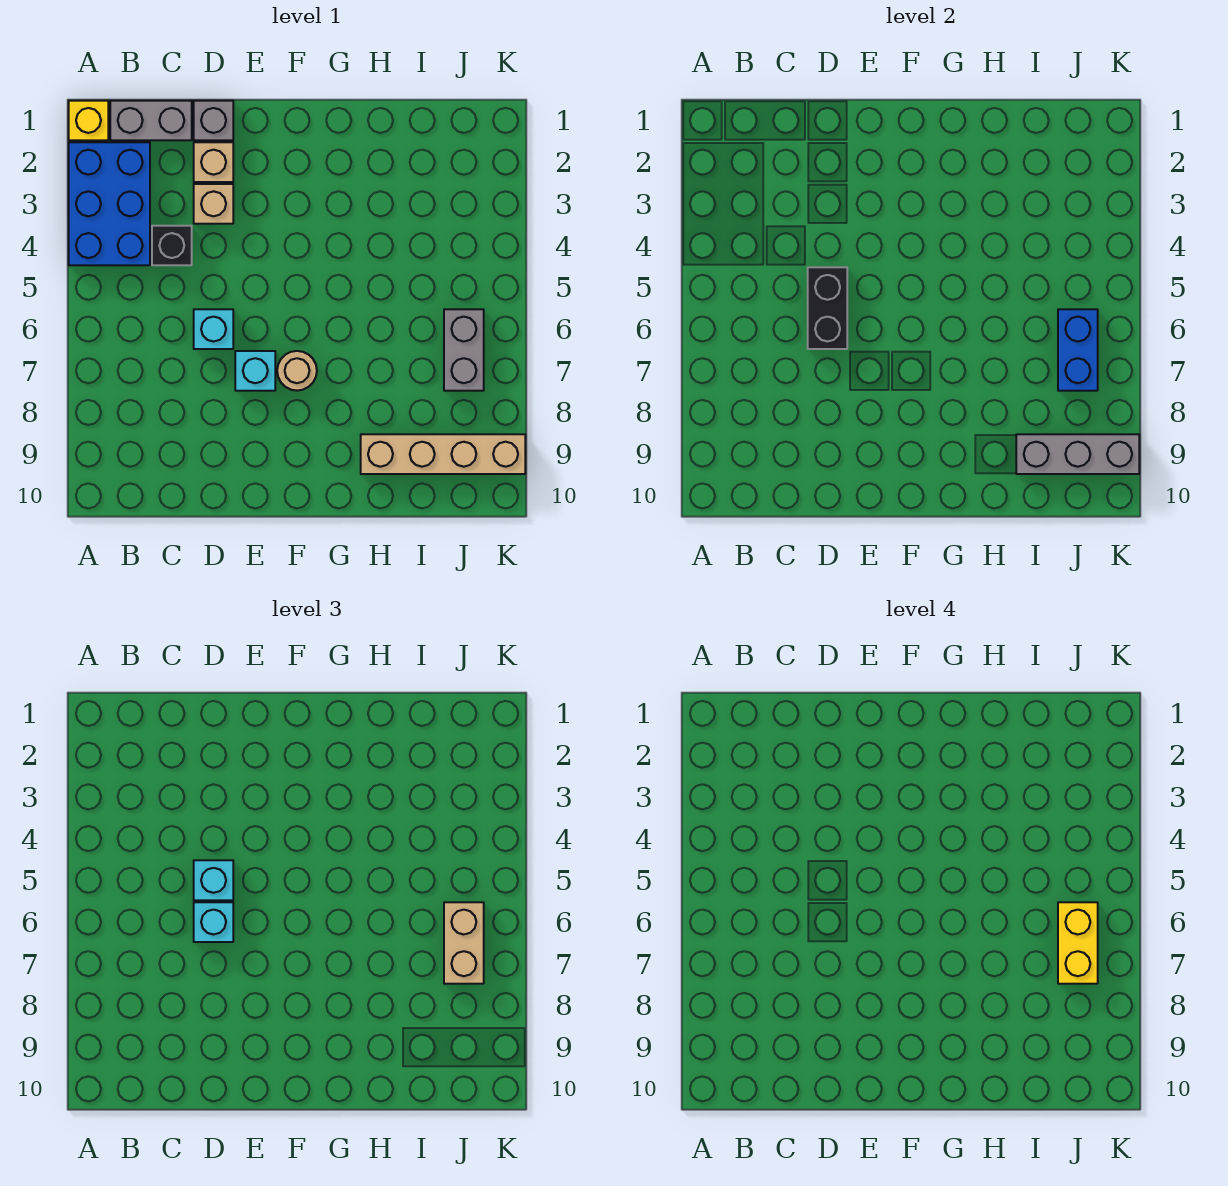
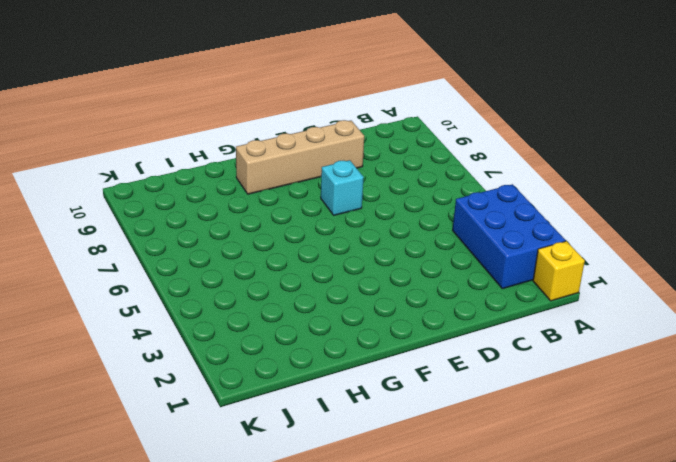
tan brick D9:G9 level 1 -> tan brick H9:K9 level 1
none -> grey brick B1:C1 level 1
none -> black brick C4 level 1
none -> grey brick D1 level 1

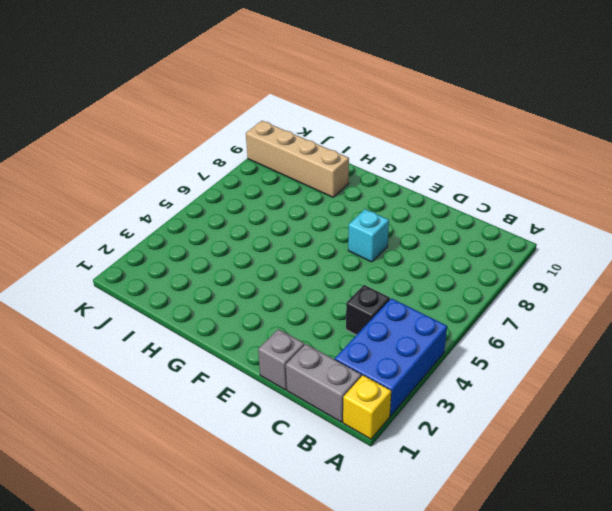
none -> tan brick D2 level 1
none -> tan brick D3 level 1
none -> cyan brick D6 level 1

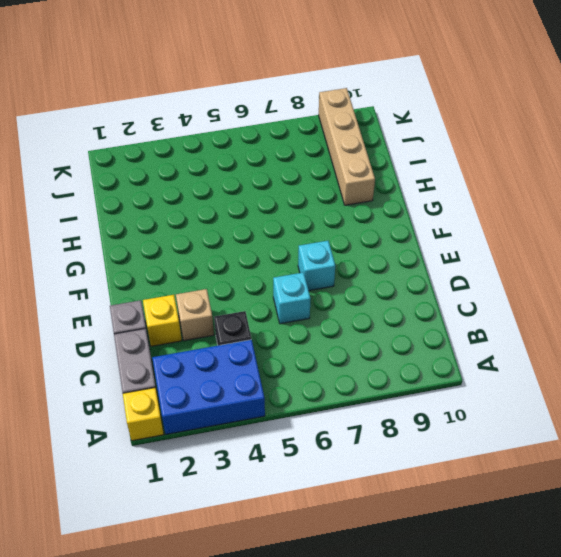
yellow brick D2 level 1 -> tan brick D2 level 1
none -> tan round brick F7 level 1
none -> grey brick J6:J7 level 1
none -> black brick D5:D6 level 2

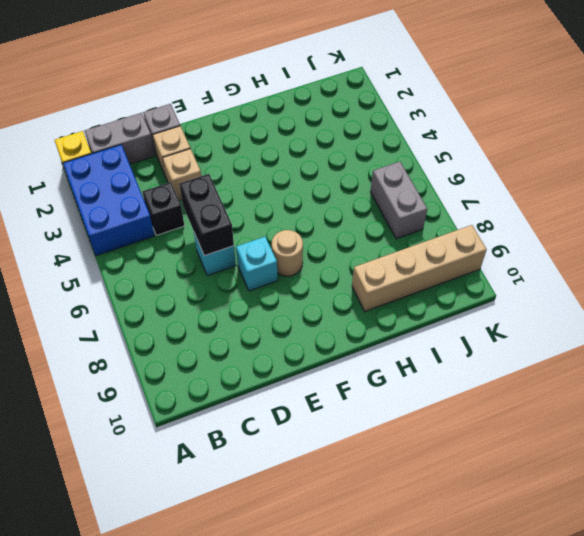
none -> grey brick I9:K9 level 2
none -> blue brick J6:J7 level 2
none -> cyan brick D5 level 3

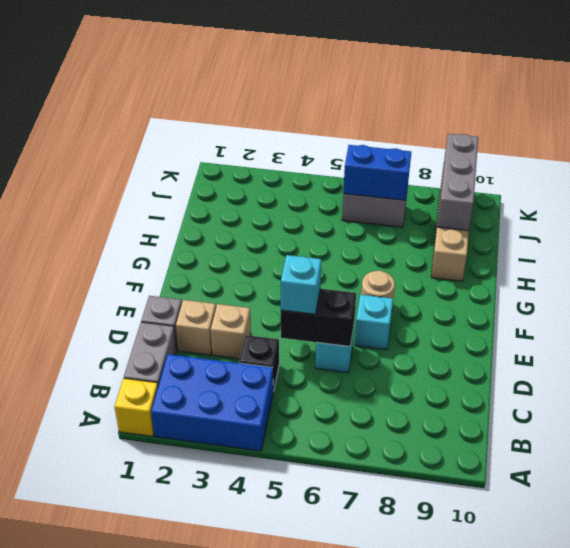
none -> cyan brick D6 level 3
none -> tan brick J6:J7 level 3
none -> yellow brick J6:J7 level 4

